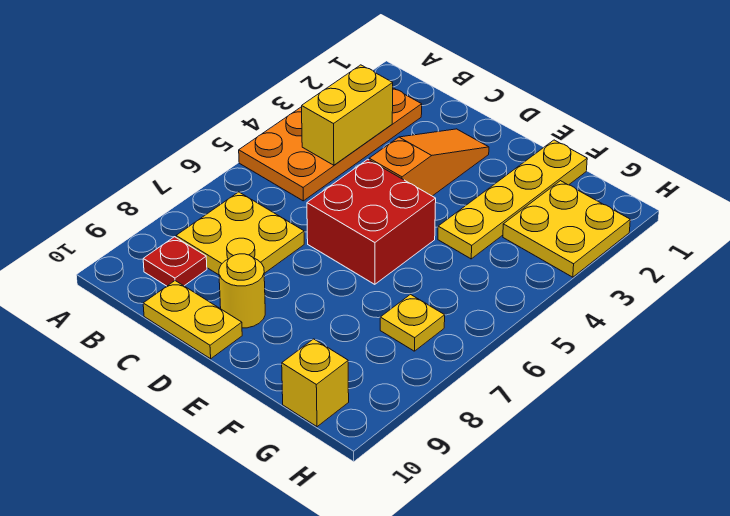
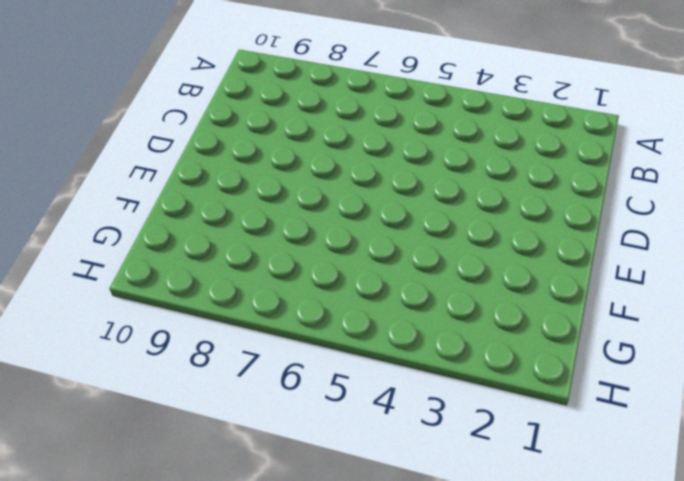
none -> orange plate A2:B5 level 1
none -> yellow plate B7:C8 level 1
none -> red plate B9 level 1

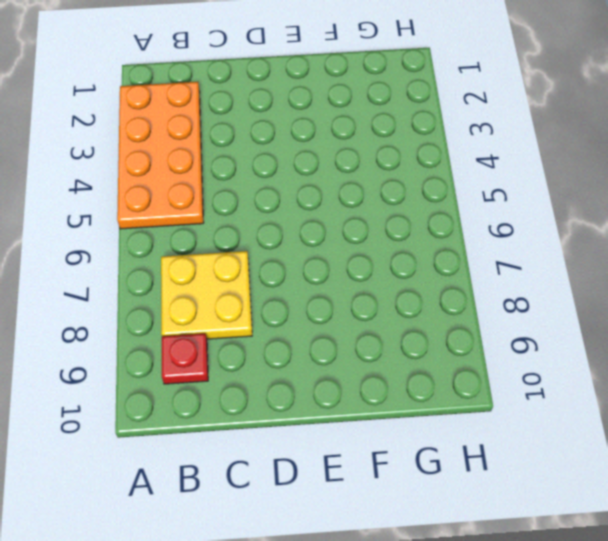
none -> yellow plate C10:D10 level 1
none -> orange slope D2:D4 level 1 top 4
none -> red brick D5:E6 level 1

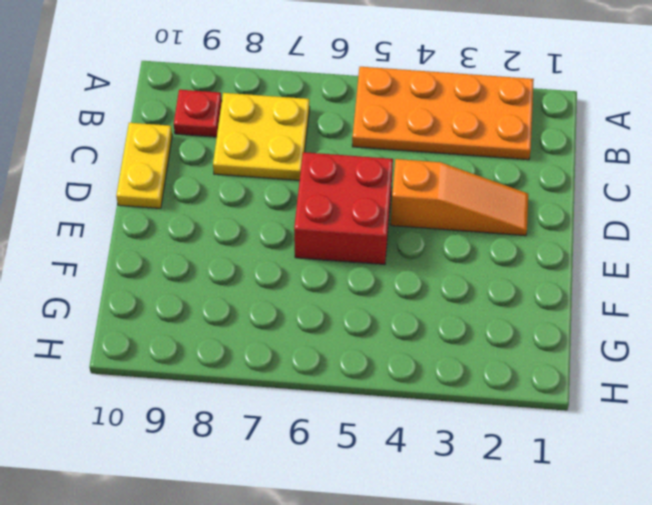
none -> yellow round brick D9 level 1
none -> yellow plate F1:F4 level 1
none -> yellow plate G2:H3 level 1

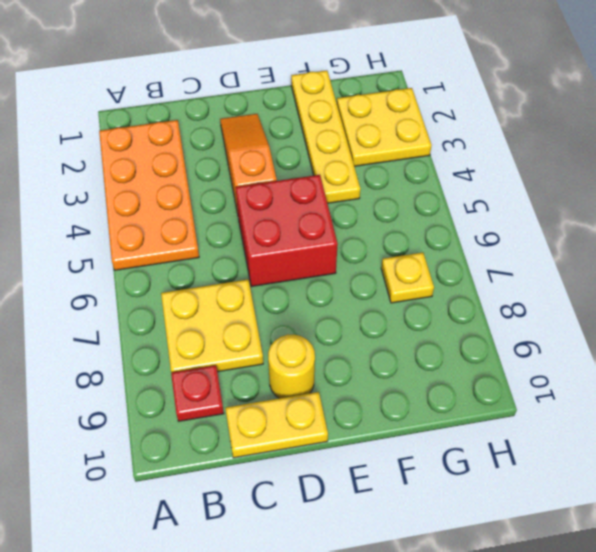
none -> yellow brick G10 level 1
none -> yellow brick B3:B4 level 2

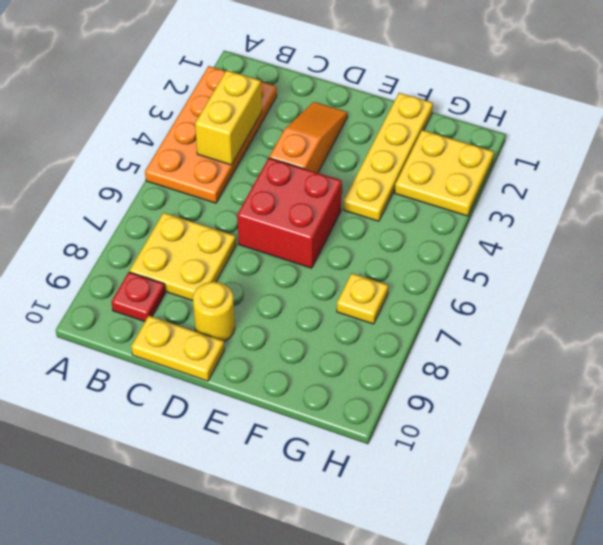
none -> yellow brick G10 level 1

